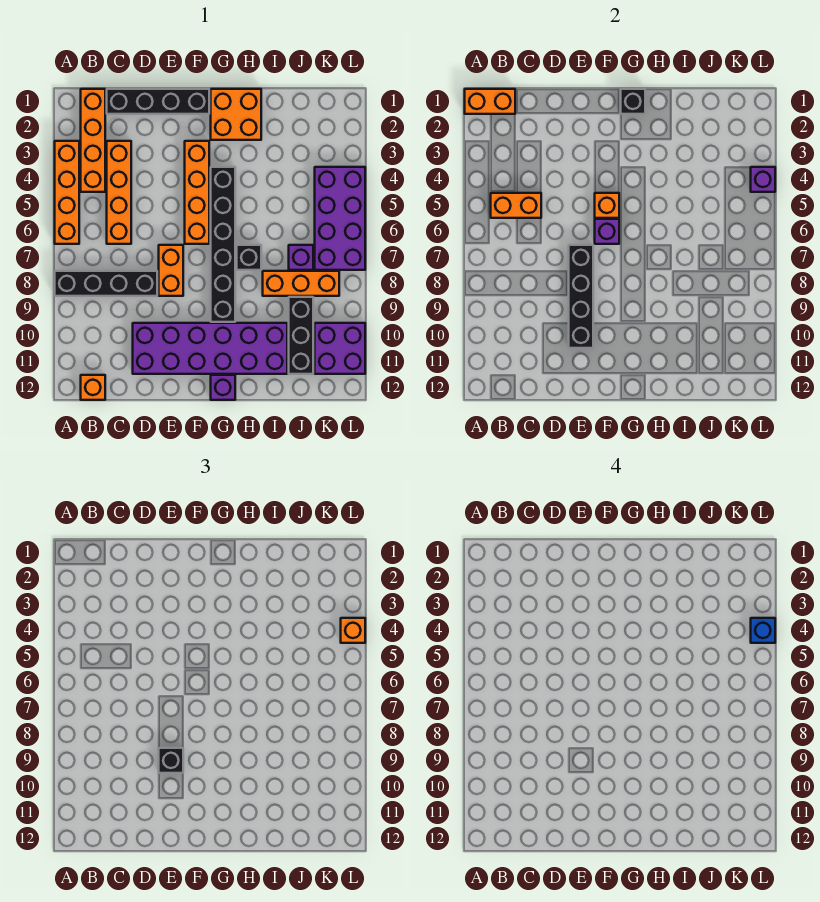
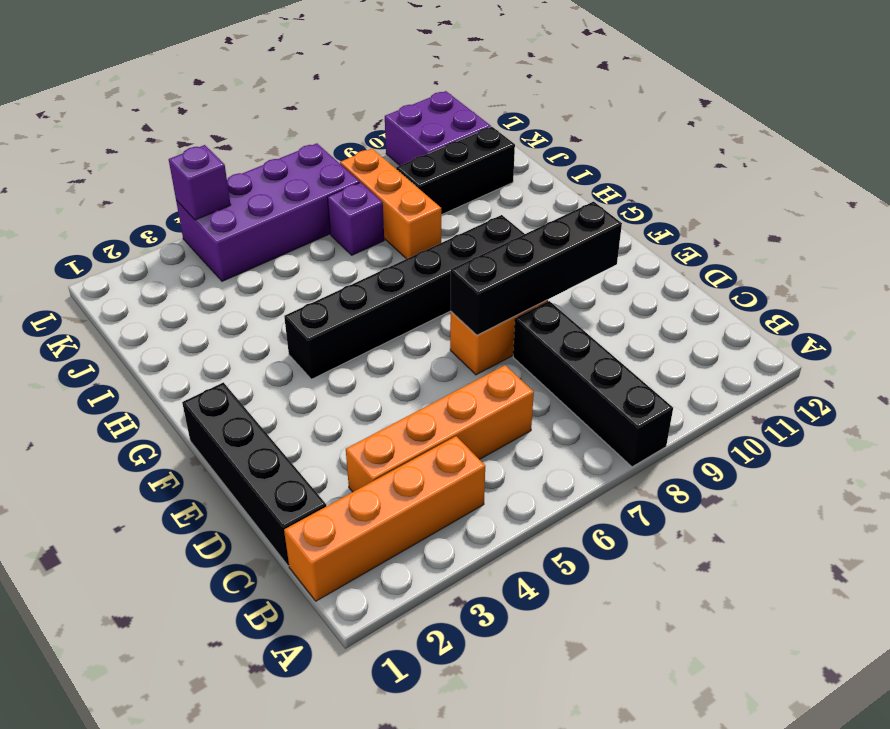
none -> orange brick A3:A6 level 1
none -> orange brick B12 level 1
none -> purple brick D10:I11 level 1

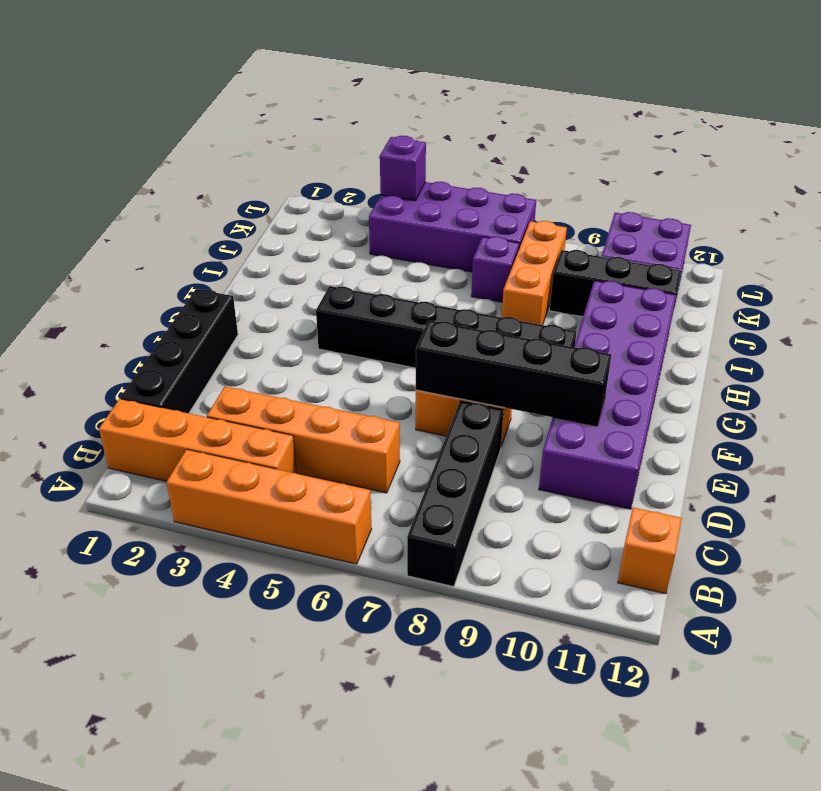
none -> orange brick F3:F6 level 1
none -> orange brick G1:H2 level 1
none -> purple brick G12 level 1

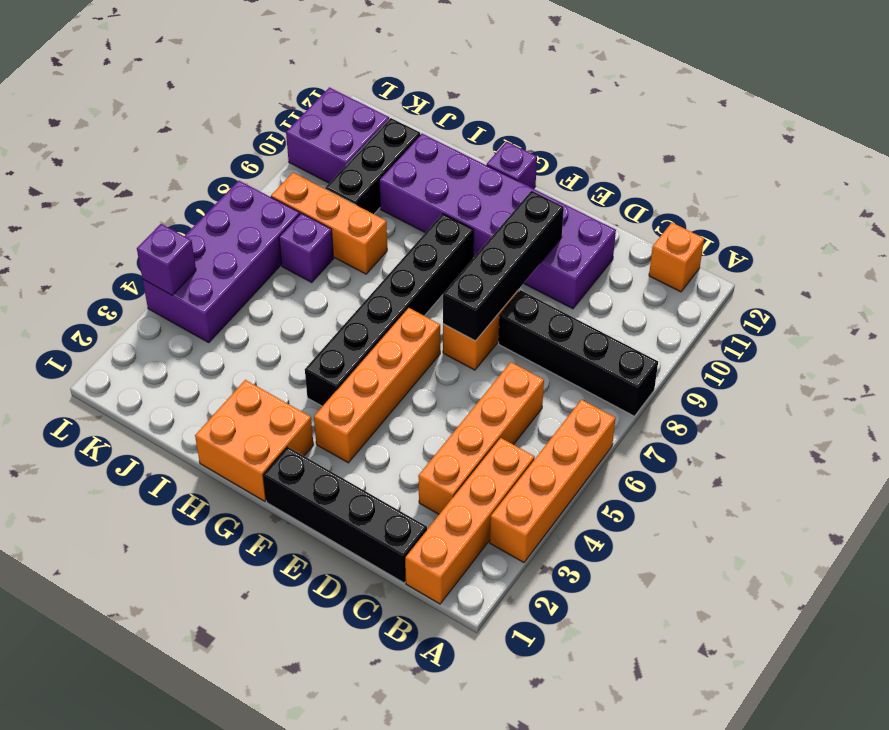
none -> black brick H7 level 1
none -> orange brick A1:B1 level 2
none -> orange brick B5:C5 level 2

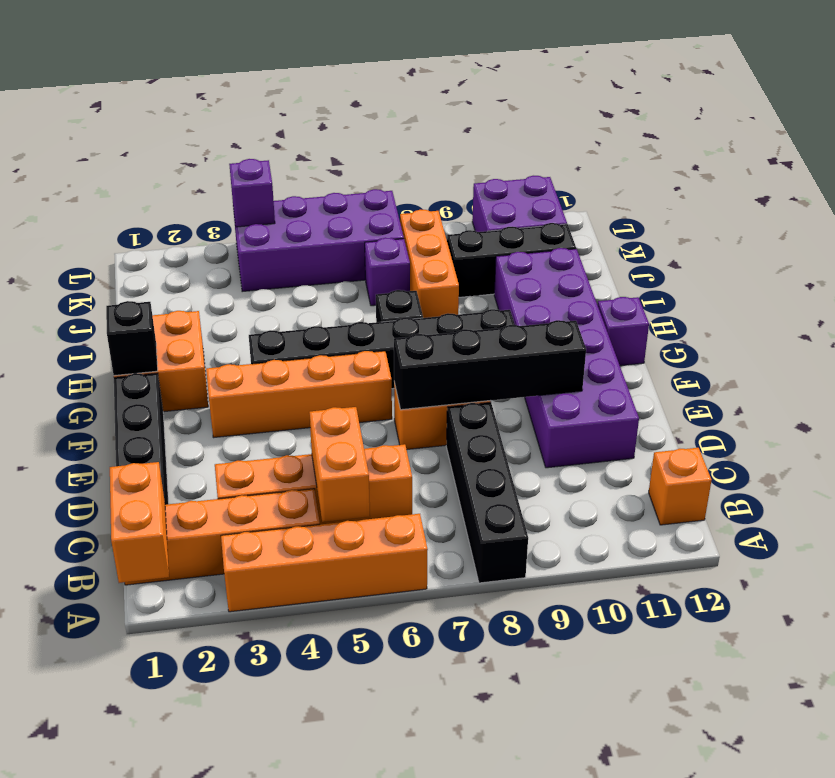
none -> orange brick F5 level 2
none -> purple brick F6 level 2
none -> black brick E9 level 3

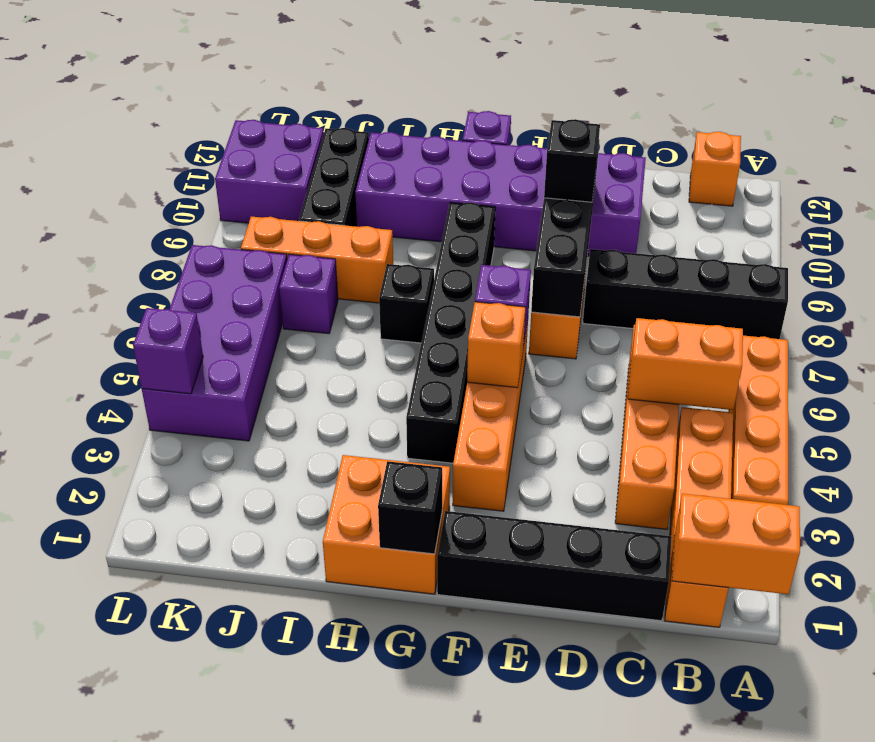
none -> orange brick L4 level 3
none -> blue brick L4 level 4

